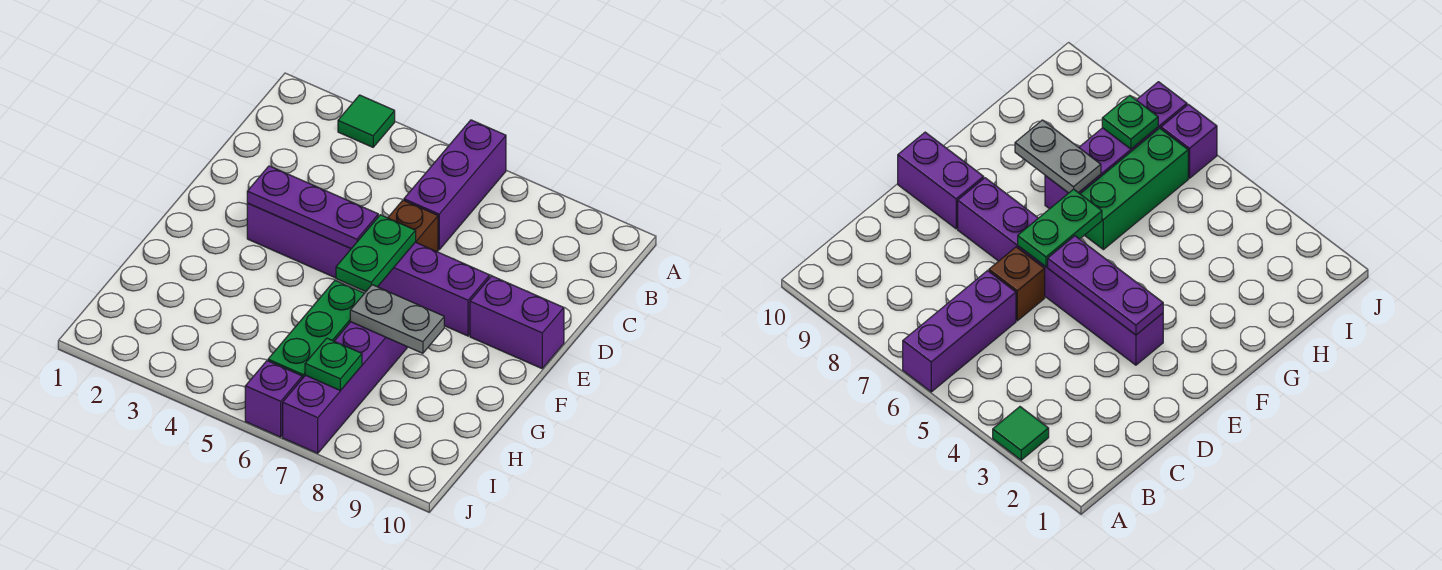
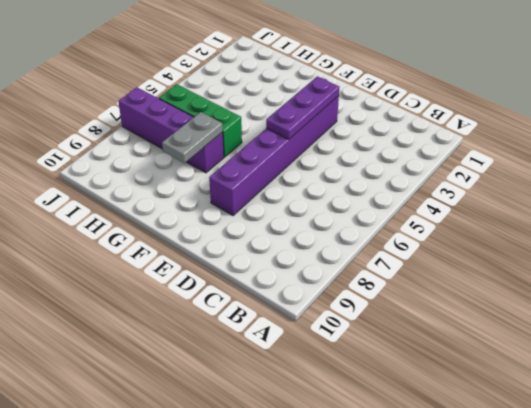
none -> green tile A3 level 1
none -> purple brick A6:C6 level 1
none -> brown brick D6 level 1

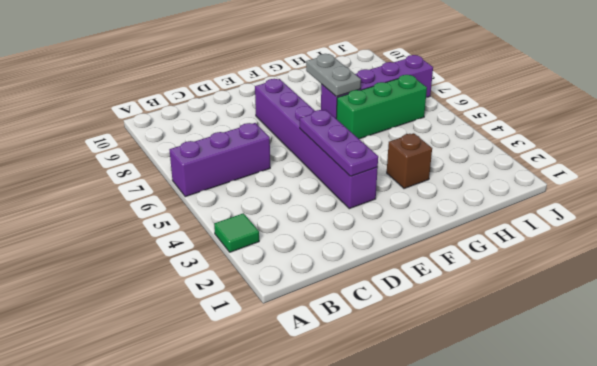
brown brick G3 level 1 -> brown brick D6 level 1
none -> purple brick E9:E10 level 1
none -> purple brick J6 level 1
none -> green plate E6:F6 level 2

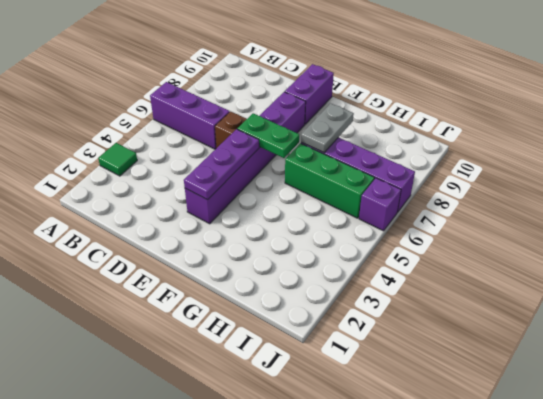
none -> green plate I7 level 2

